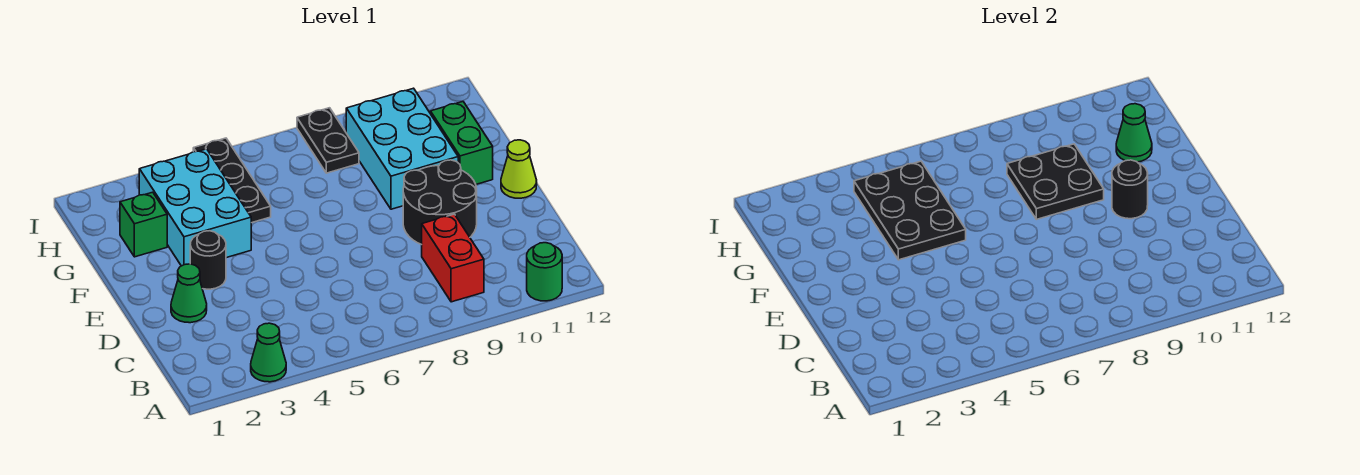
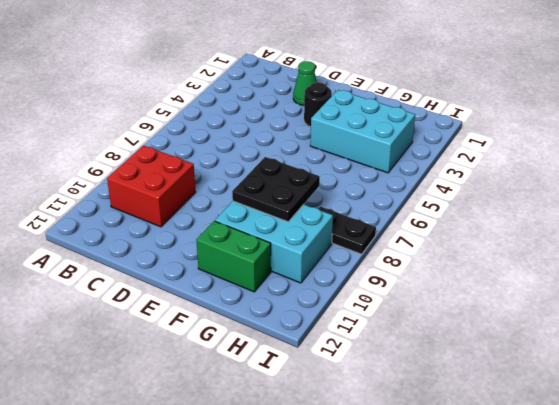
red brick B9:C10 level 1 -> red brick B9:C9 level 1
none -> green cone A3 level 1
none -> green round brick A11 level 1
none -> black round brick D9:E10 level 1

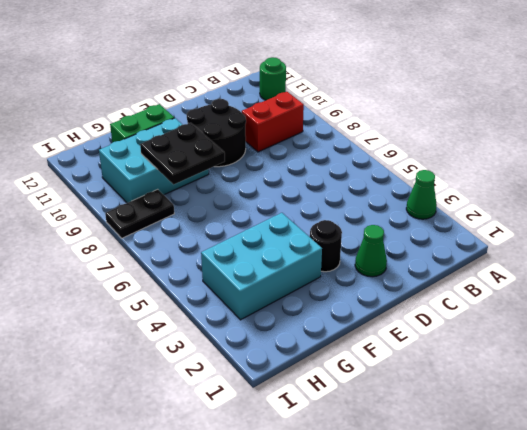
none -> lime cone E12 level 1
none -> green brick G2 level 1
none -> black plate G5:I5 level 1

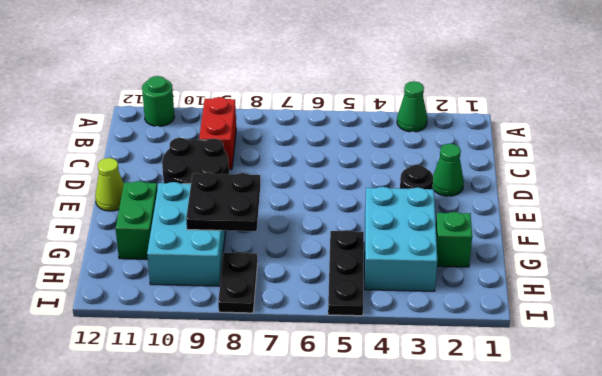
none -> black round brick E10 level 2
none -> black plate F4:H5 level 2
none -> green cone G11 level 2

